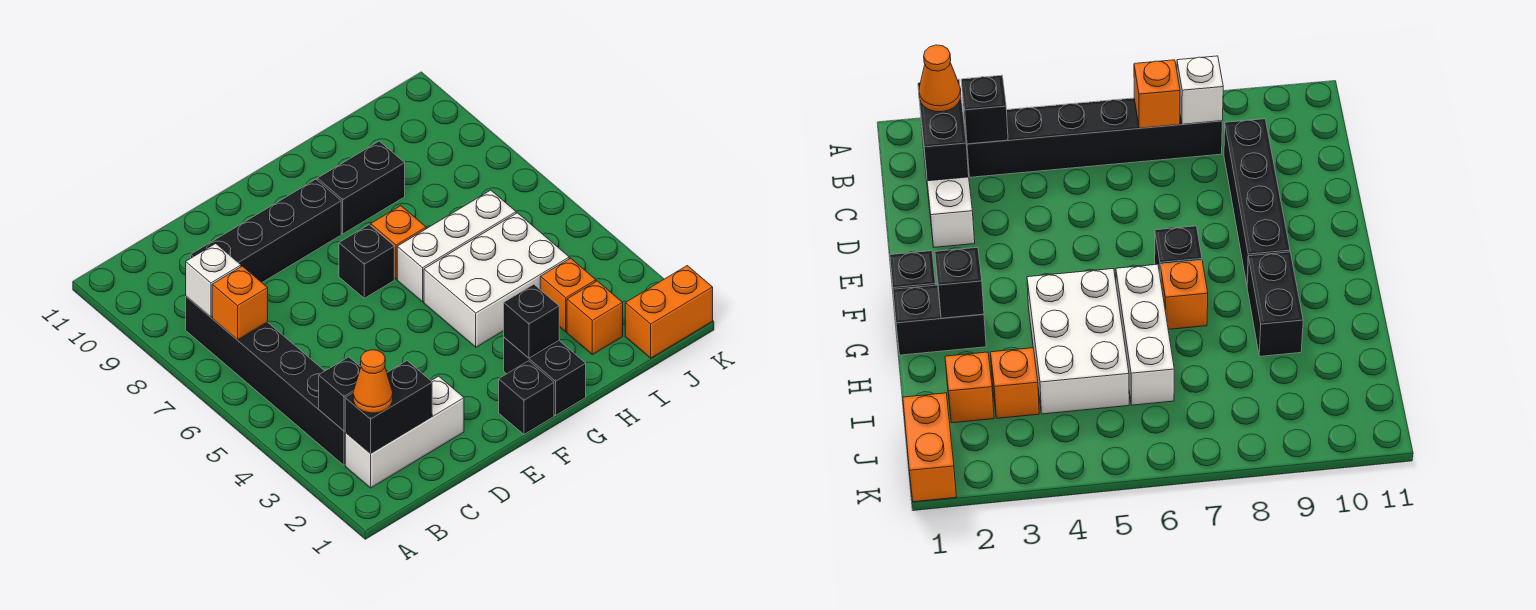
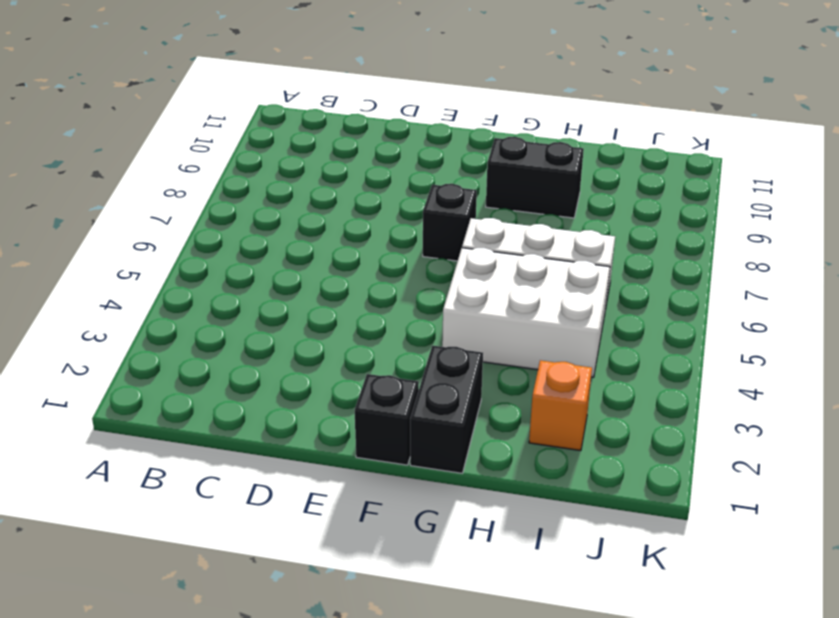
none -> white brick B2:D2 level 1
none -> black brick B3:B8 level 1
none -> black brick C9:F9 level 1

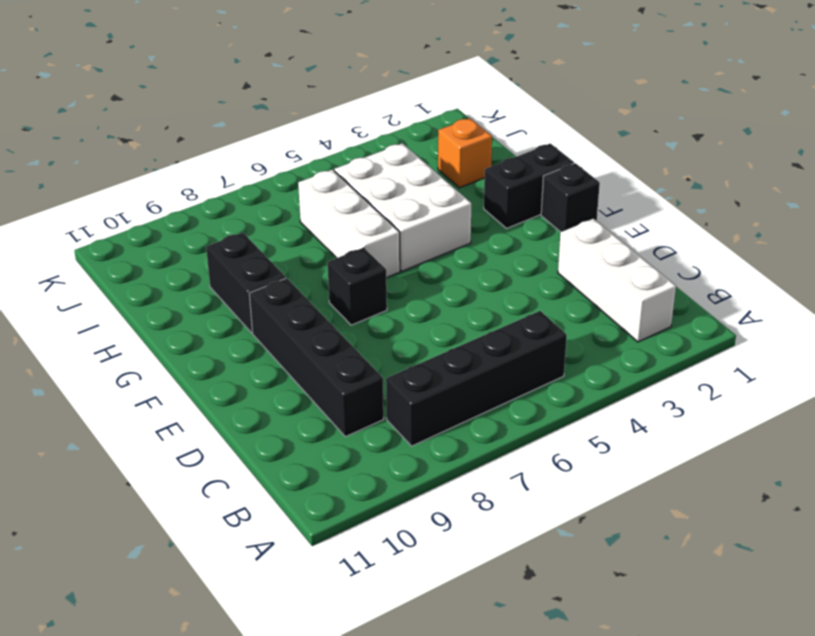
black brick B5:B8 level 1 -> black brick B3:B8 level 1
none -> orange brick G7 level 1
none -> orange brick I3 level 1
none -> orange brick J1:K1 level 1

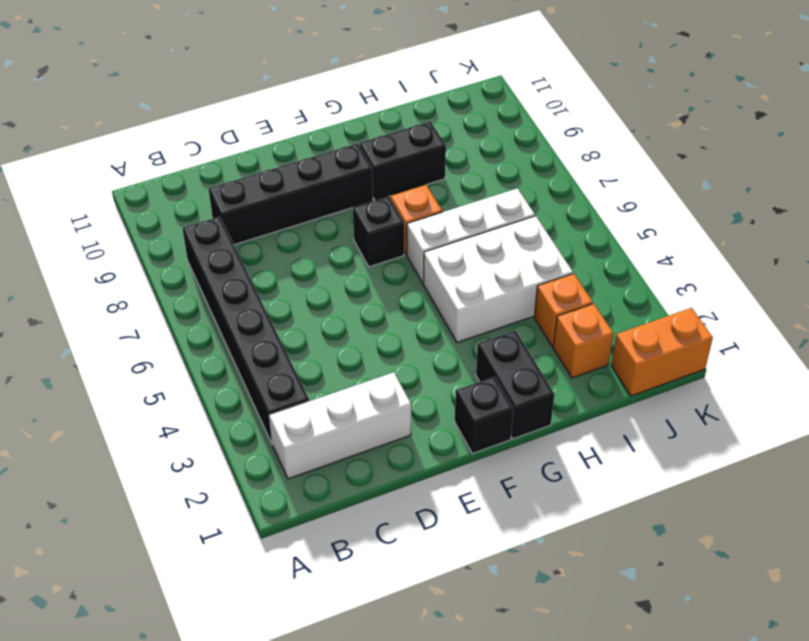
none -> black brick B2:C2 level 2
none -> black brick B3 level 2
none -> orange brick B7 level 2

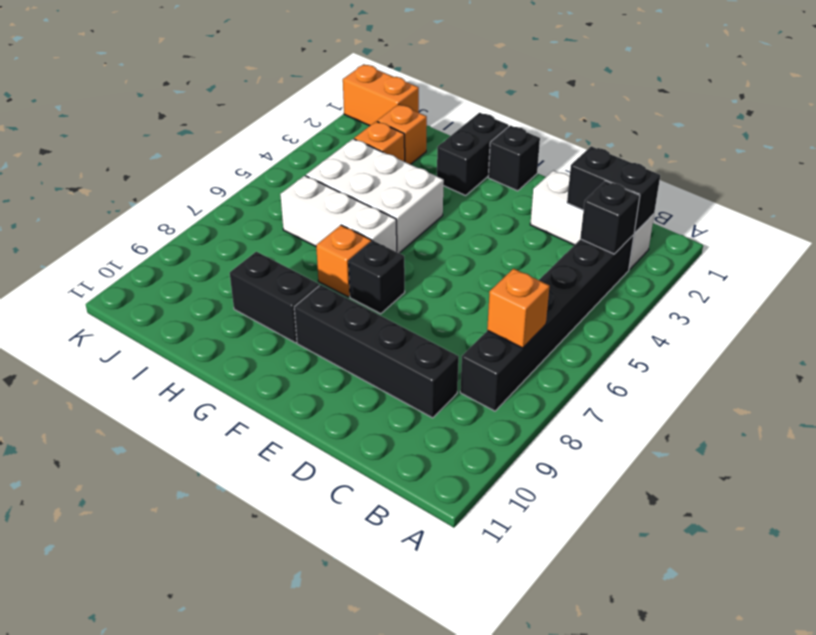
none -> white brick B8 level 2
none -> black brick G2 level 2
none -> orange cone B2 level 3

